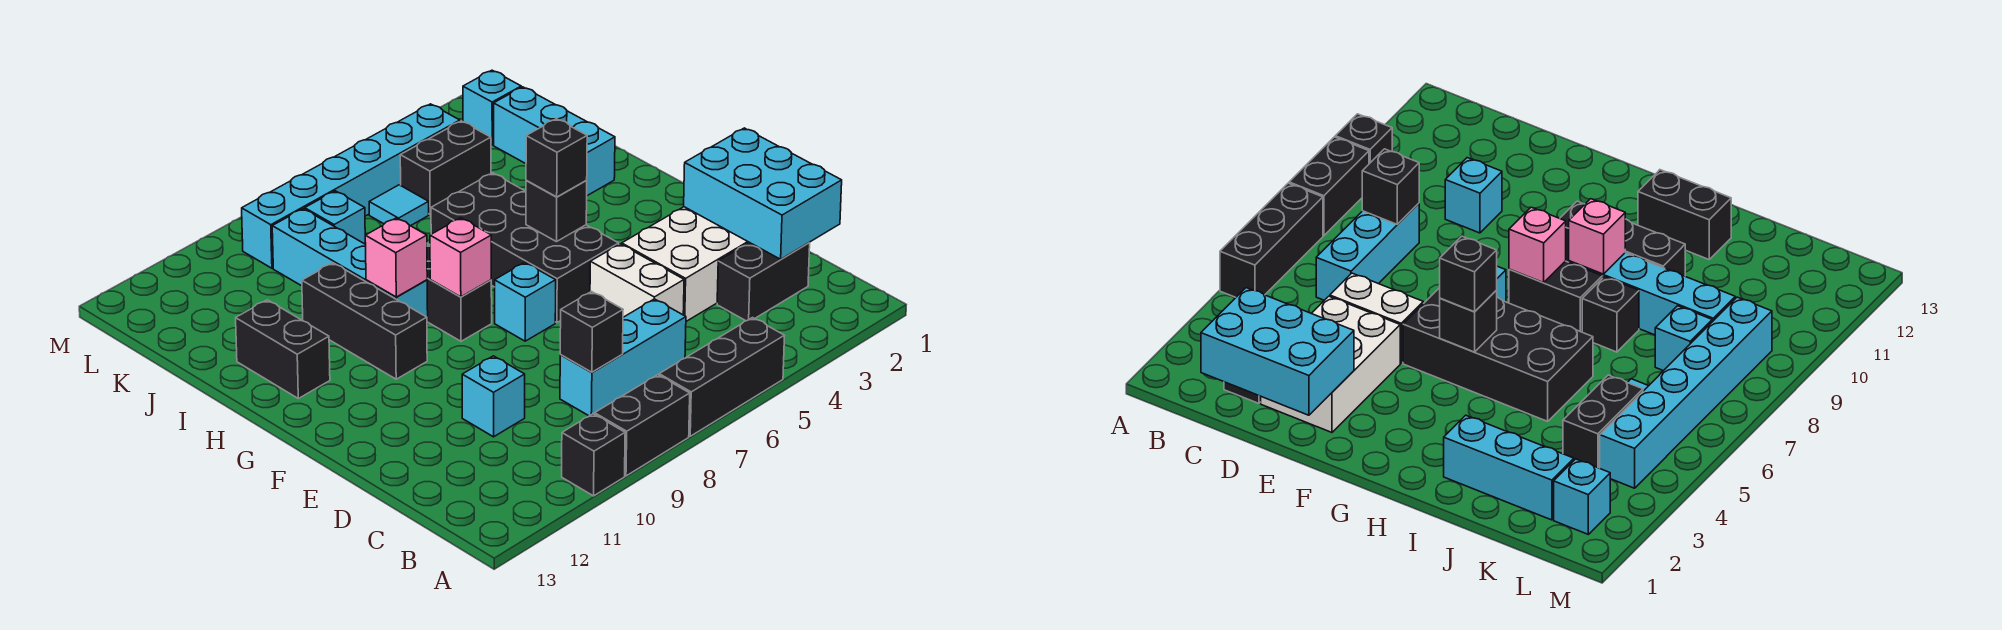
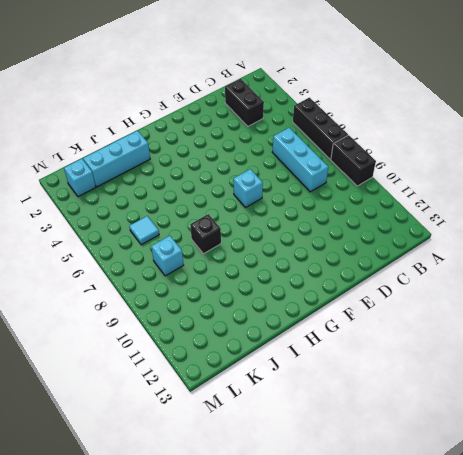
none -> black brick A10 level 1
none -> white brick D2:E4 level 1
none -> white brick D5:E5 level 1

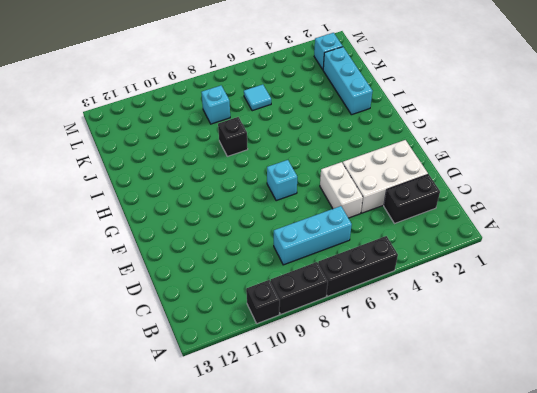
none -> cyan brick D10 level 1
none -> black brick F5:I6 level 1
none -> black brick G8:H8 level 1

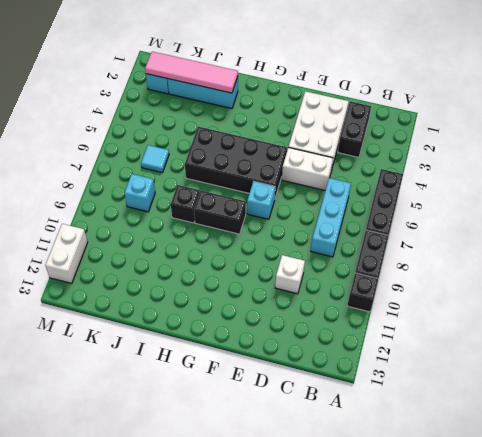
white brick D10 level 1 -> cyan brick D10 level 1
pink tile I2:L2 level 2 -> none
white brick M11:M12 level 1 -> none
none -> black brick G10:I10 level 1
none -> cyan brick H9:K9 level 1
none -> black brick H12:I12 level 1

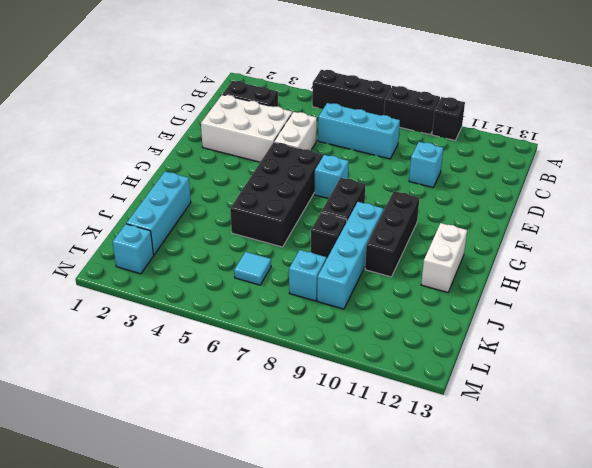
white brick H12:I12 level 1 -> black brick H12:I12 level 1
none -> black brick K4:K5 level 1
none -> cyan brick L4:L9 level 1
none -> cyan brick C1:E2 level 2

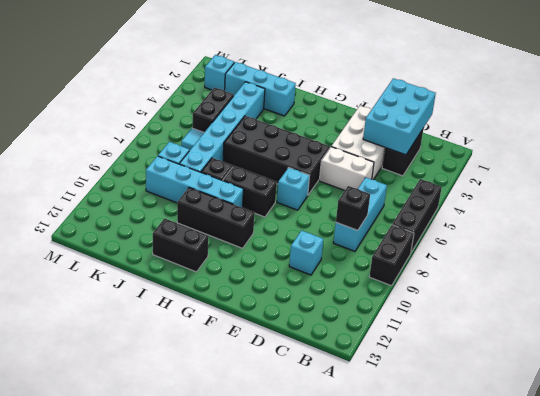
cyan brick C1:D3 level 2 -> cyan brick C1:E2 level 2
cyan brick J3:J8 level 1 -> cyan brick L4:L9 level 1
none -> black brick A10 level 1
none -> black brick G5 level 2
none -> pink brick G8 level 2

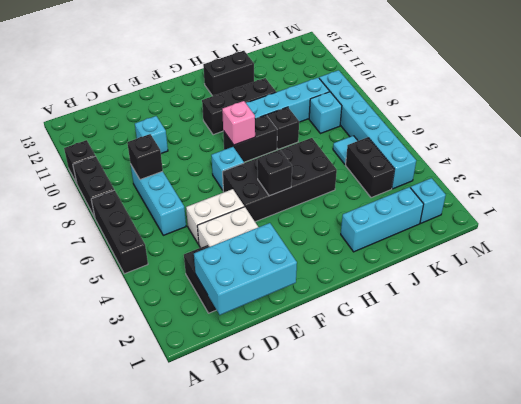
none -> pink brick H9 level 2
none -> black brick G5 level 3

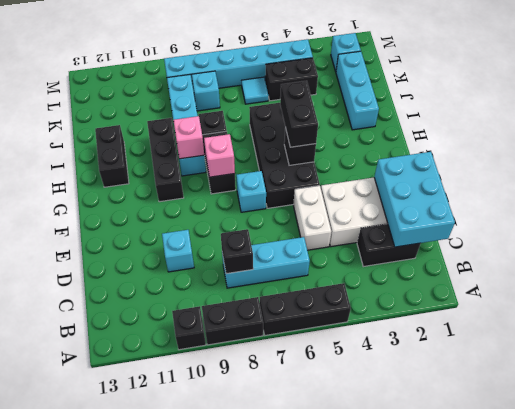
black brick G5:H5 level 3 -> black brick G5 level 3

